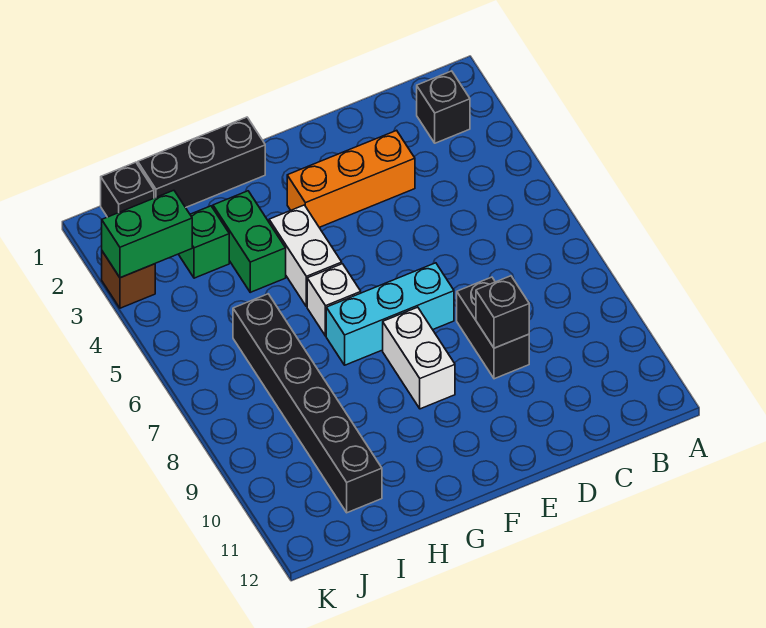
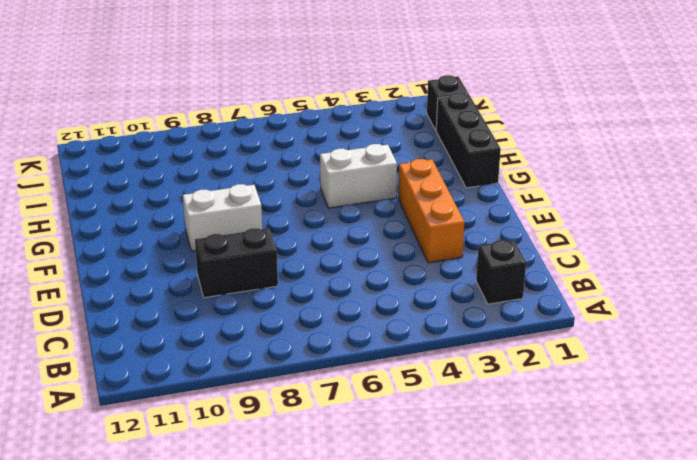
none -> cyan brick E7:G7 level 1
none -> white brick G6 level 1
none -> green brick H3:H4 level 1

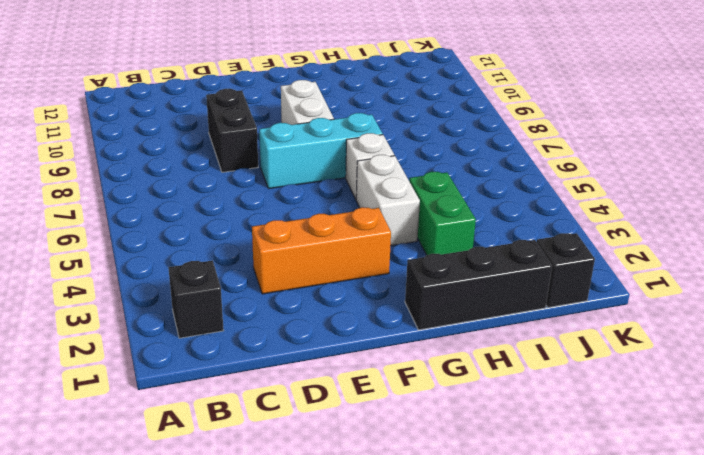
none -> green brick I3 level 1
none -> black brick I6:I11 level 1
none -> brown brick K3 level 1

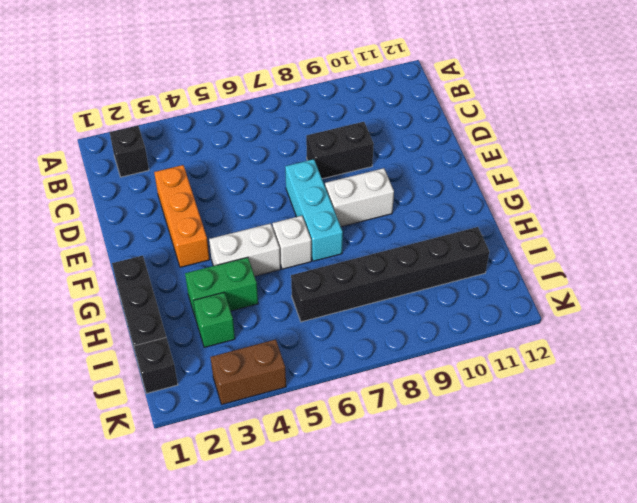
brown brick K3:K4 level 1 -> brown brick K3 level 1
none -> black brick D9 level 2
none -> green brick J3:K3 level 2

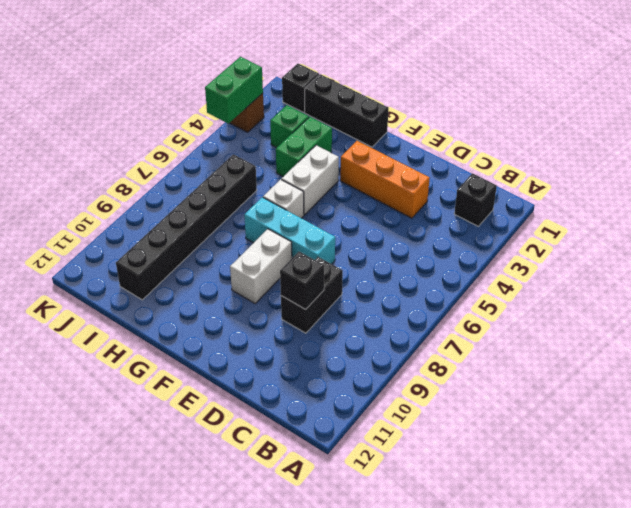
green brick K3:K4 level 2 -> green brick J3:K3 level 2

